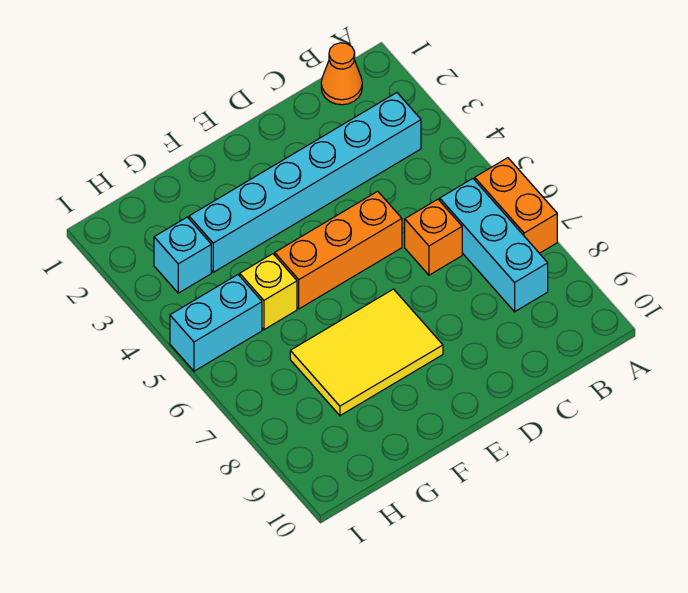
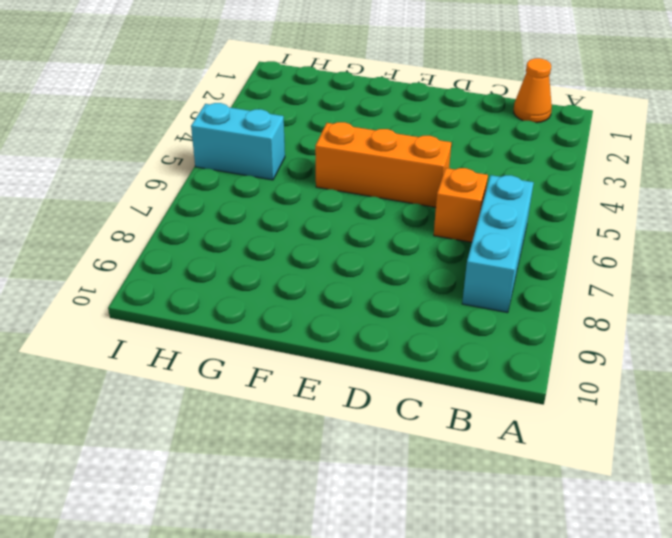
none -> orange brick A6:A7 level 1
none -> cyan brick B3:G3 level 1

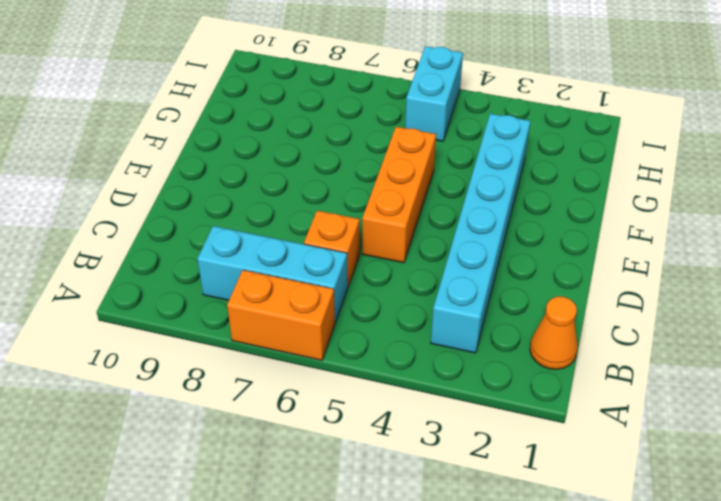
none -> yellow tile E7:G8 level 1
none -> yellow brick G5 level 1

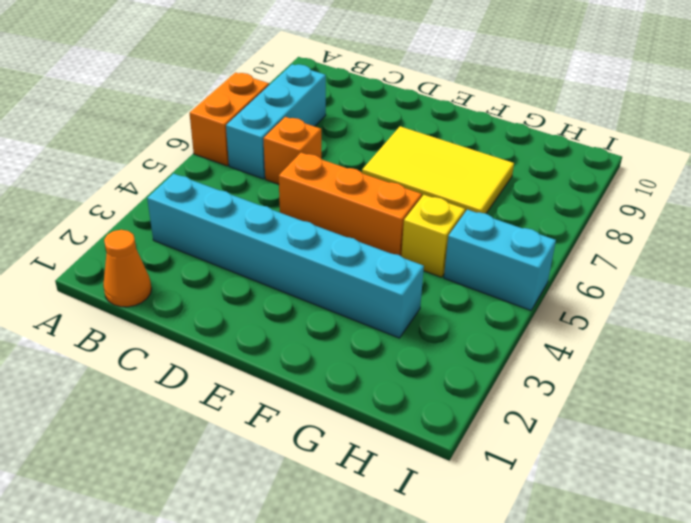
none -> cyan brick H3 level 1

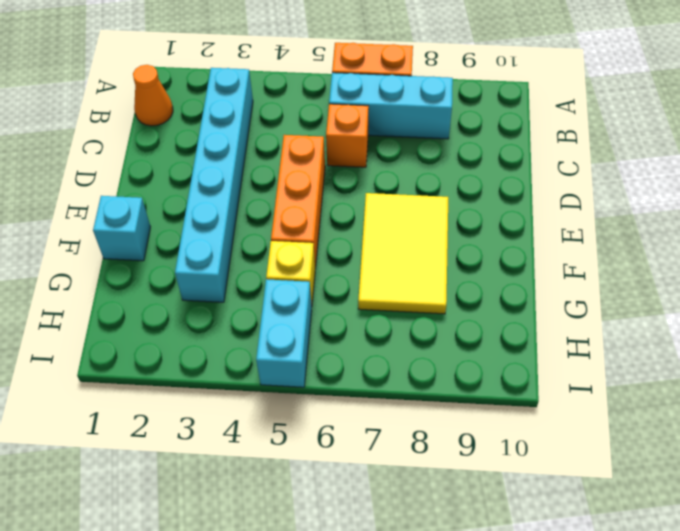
cyan brick F1 level 1 -> cyan brick H3 level 1

